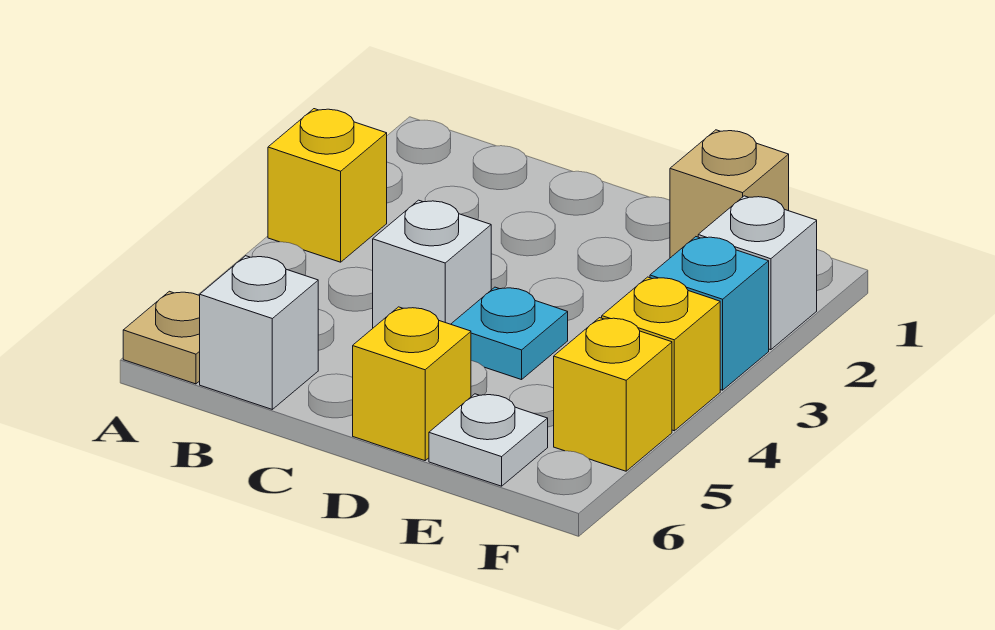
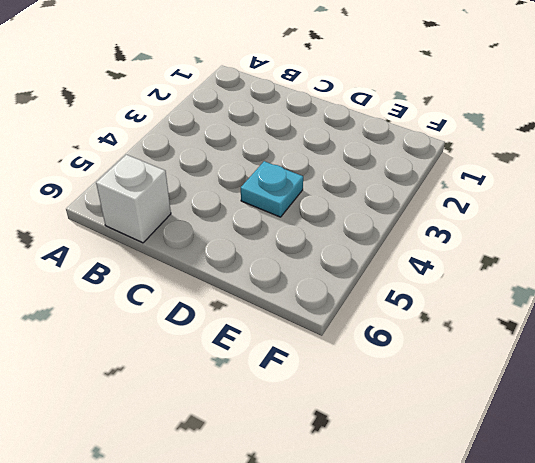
none -> yellow brick A3 level 1
none -> tan plate A6 level 1
none -> white brick C4 level 1

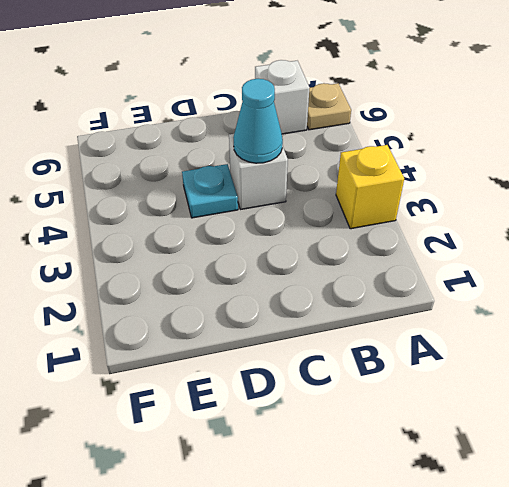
cyan cone C4 level 2 -> none
none -> yellow brick D6 level 1
none -> tan brick E1 level 1
none -> white plate E6 level 1

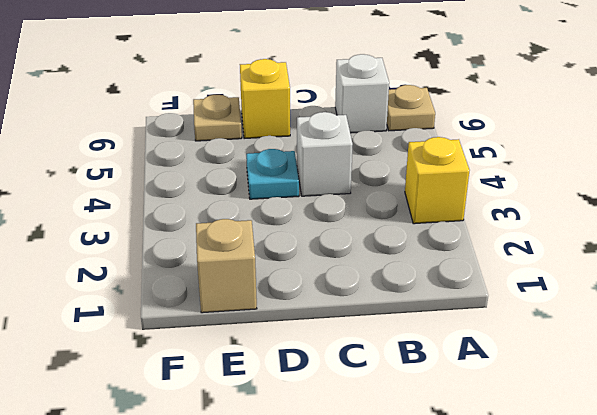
tan plate E6 level 1 -> white plate E6 level 1
none -> white brick F2 level 1
none -> cyan brick F3 level 1
none -> yellow brick F4 level 1

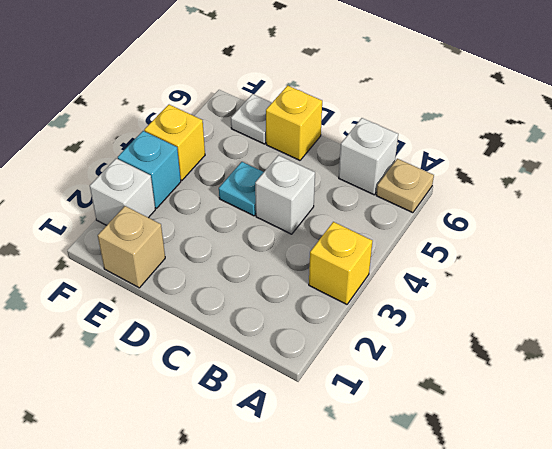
none -> yellow brick F5 level 1

